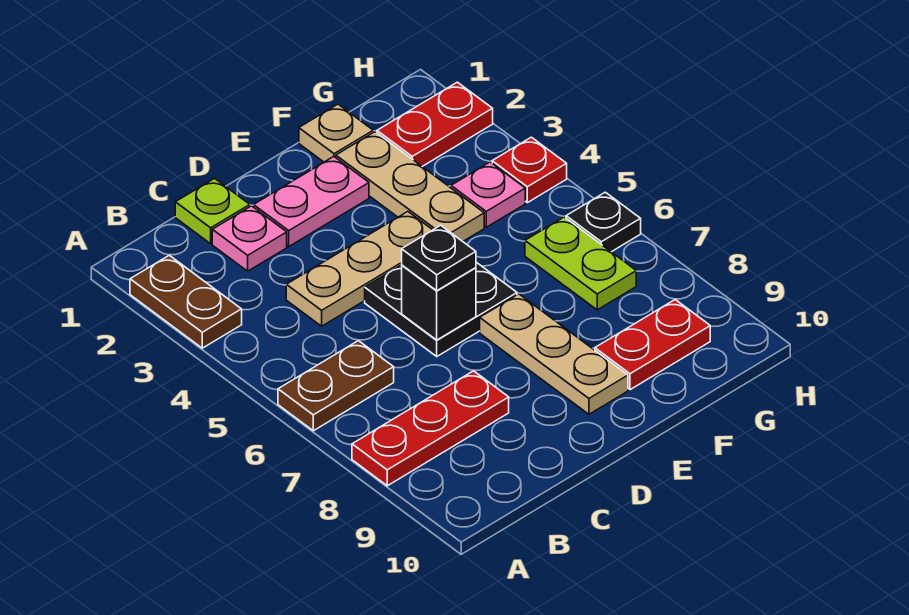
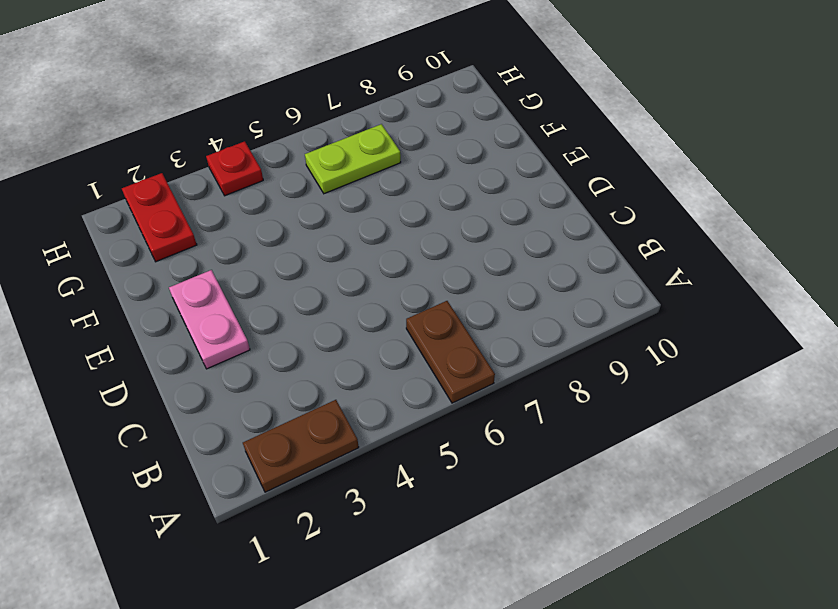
none -> red plate A8:C8 level 1
none -> lime plate C1 level 1
none -> pink plate C2 level 1

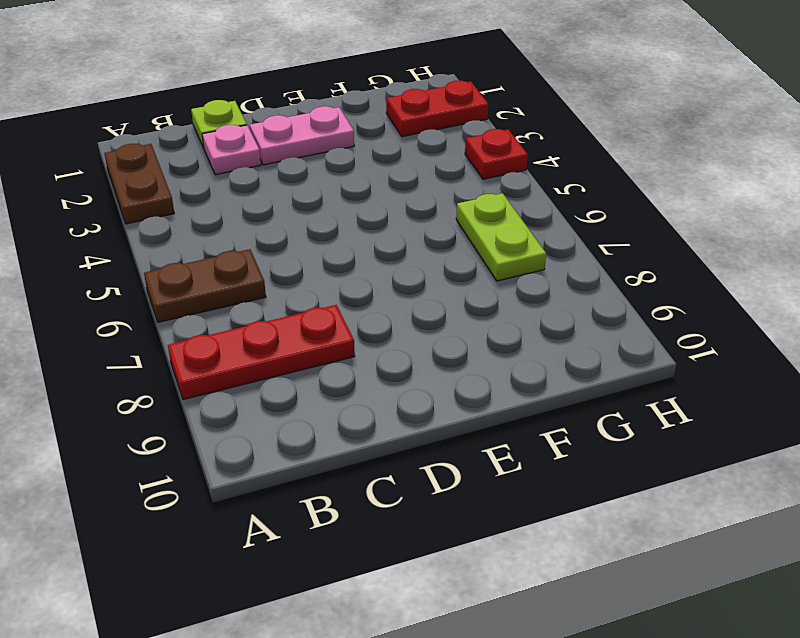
none -> tan plate C4:E4 level 1
none -> black plate D5:E6 level 1
none -> tan plate E7:E9 level 1

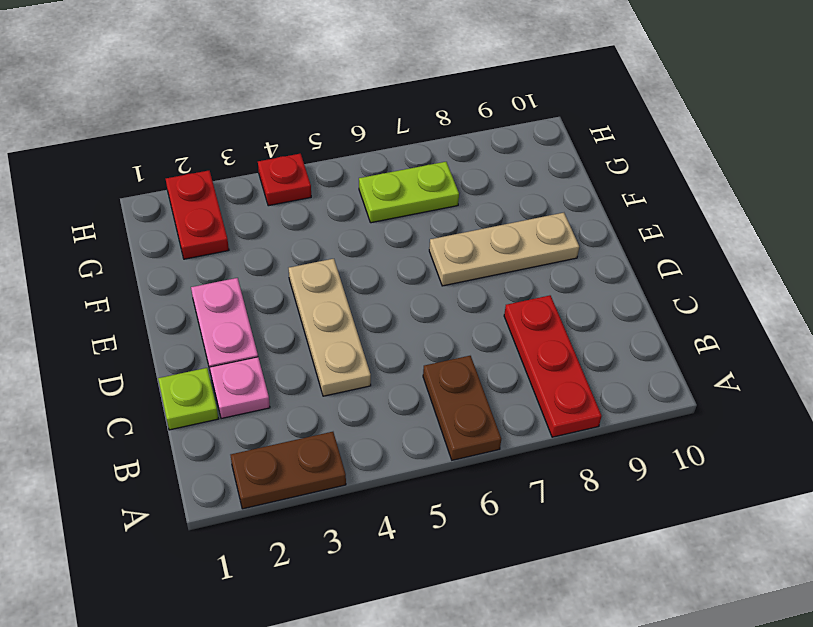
none -> black plate D5:E6 level 1
none -> tan plate F1 level 1
none -> tan plate F2:F4 level 1

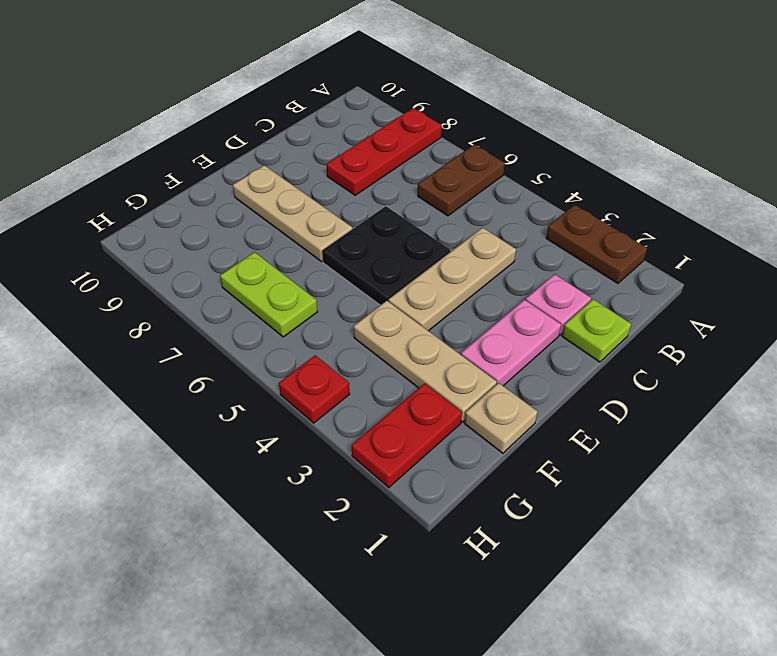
none -> red plate F9:G9 level 1
none -> pink plate G4 level 1
none -> black plate H6 level 1

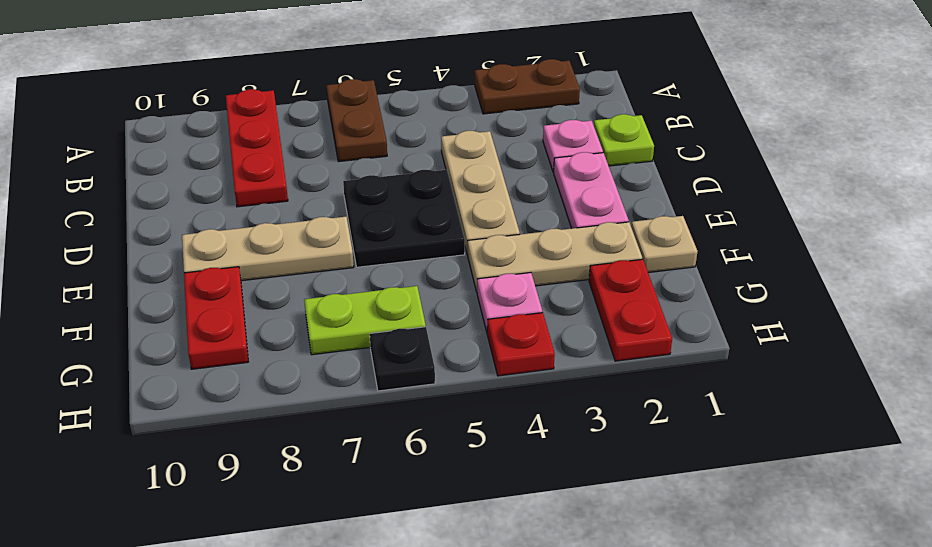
none -> black brick D6 level 2
none -> black plate D6 level 3

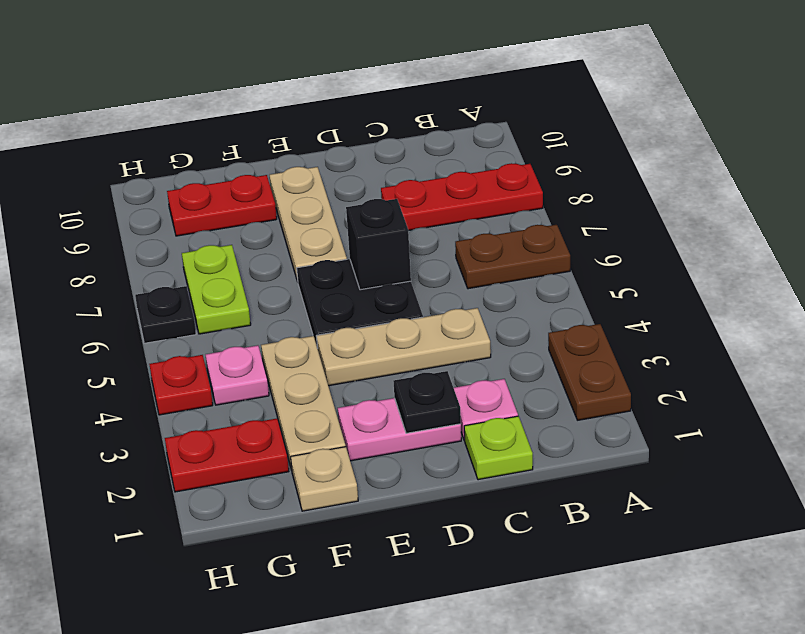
black plate D2 level 2 -> black plate D6 level 3

